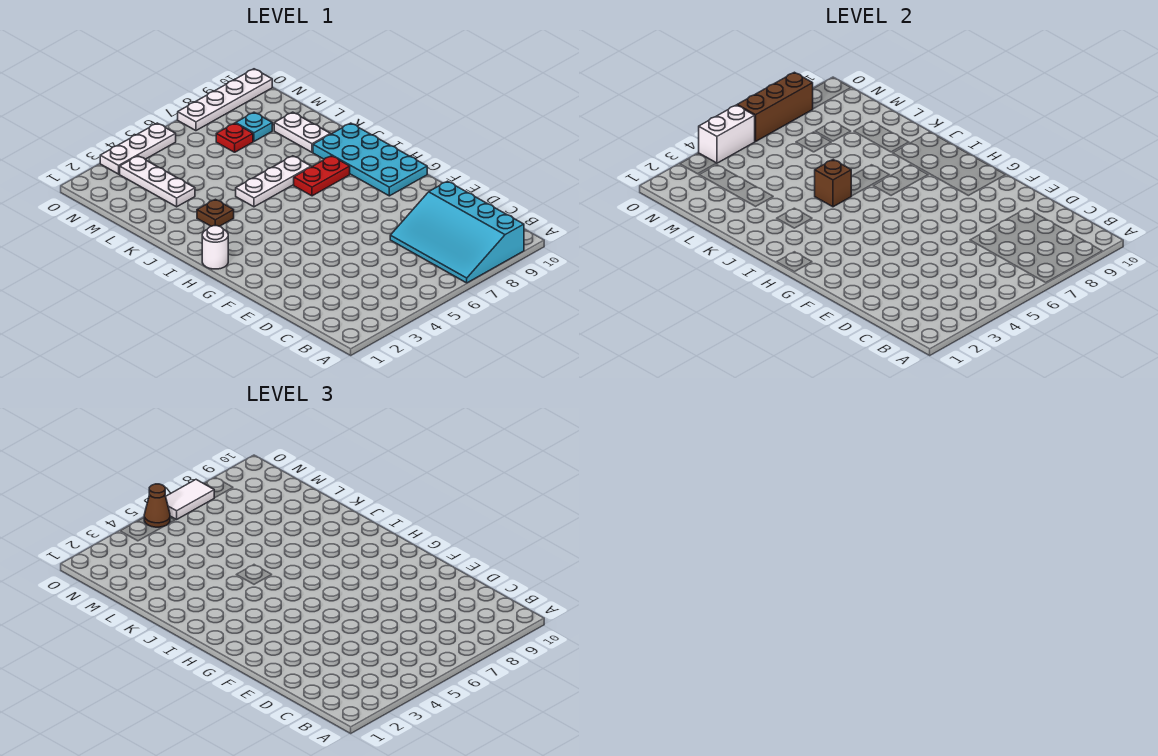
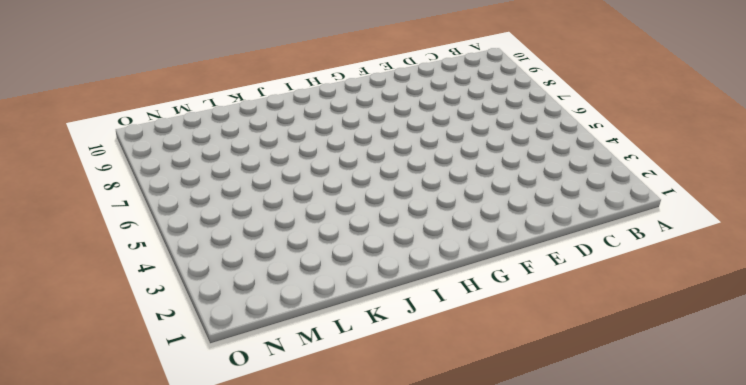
none -> cyan slope A7:D9 level 1 top 9
none -> cyan plate G9:J10 level 1
none -> white round brick H1 level 1

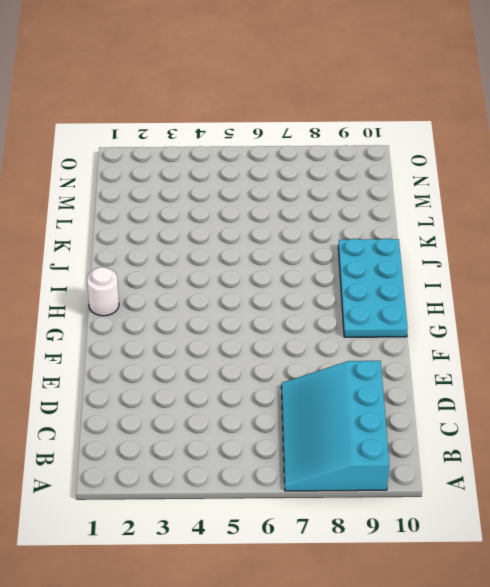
none -> red plate I7:I8 level 1
none -> brown plate J3 level 1
none -> white plate J5:J7 level 1

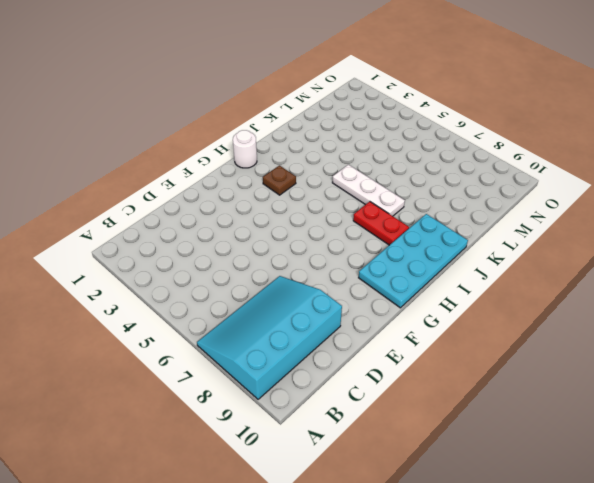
brown plate H3 level 1 -> brown plate J3 level 1
none -> white plate K9:L9 level 1
none -> white plate L3:N3 level 1
none -> red plate M7 level 1

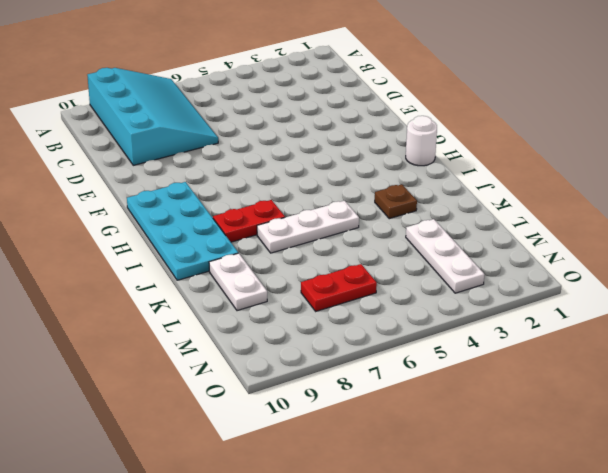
red plate M6:M7 level 1 -> red plate M7 level 1
none -> cyan plate M8 level 1
none -> white plate O3:O5 level 1
none -> white plate O7:O10 level 1

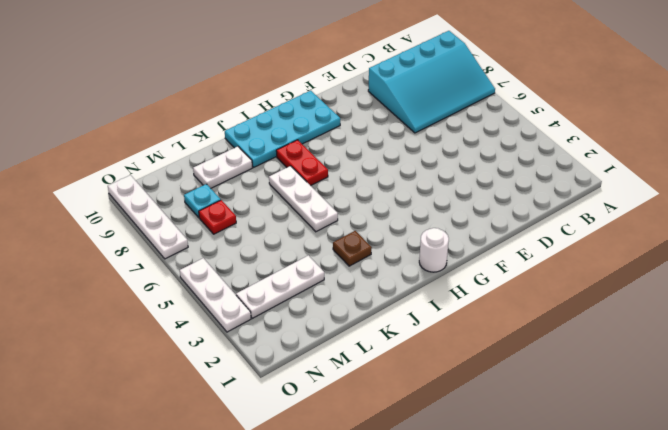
none -> brown brick J5 level 2
none -> white brick O4:O5 level 2
none -> brown brick O6:O8 level 2

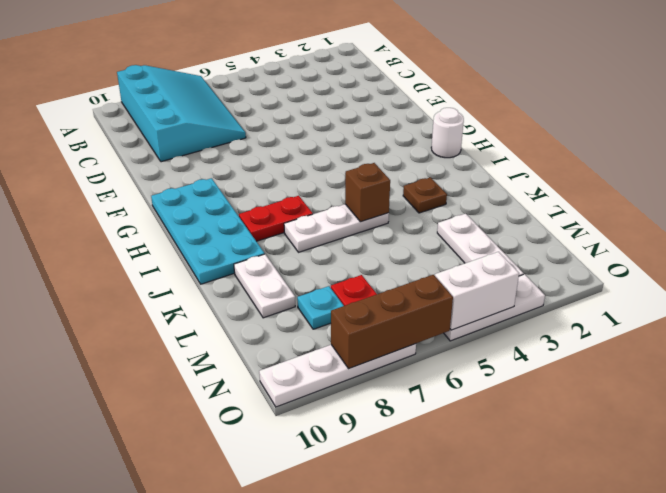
none -> brown cone O5 level 3
none -> white tile O6:O7 level 3

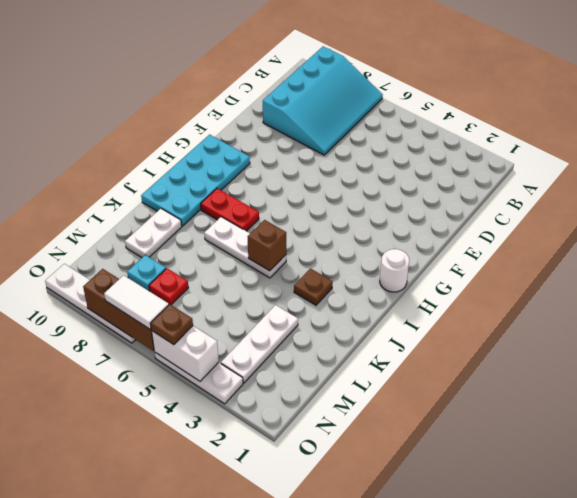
brown plate O5 level 3 -> brown cone O5 level 3

